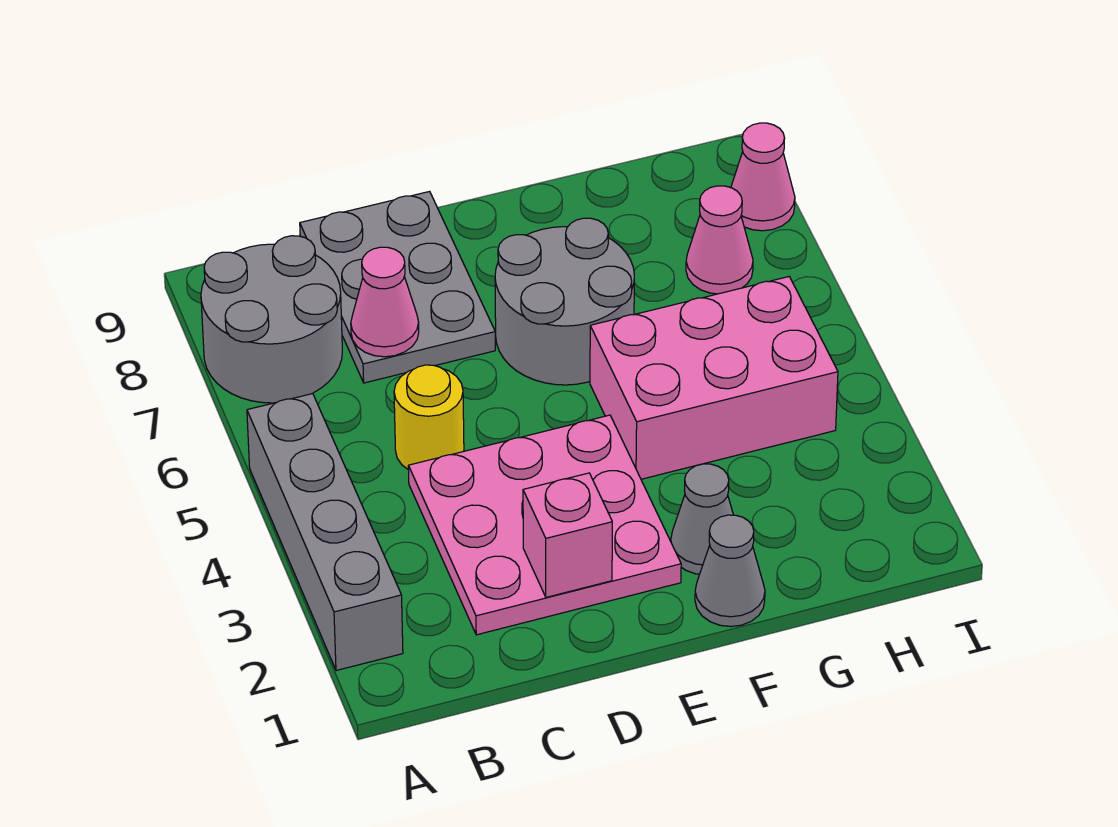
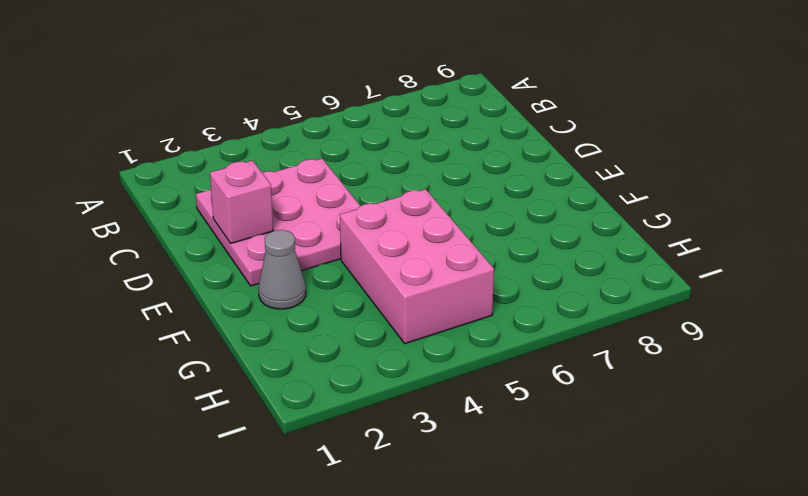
none -> grey brick A2:A5 level 1
none -> grey round brick A7:B8 level 1
none -> yellow round brick C5 level 1

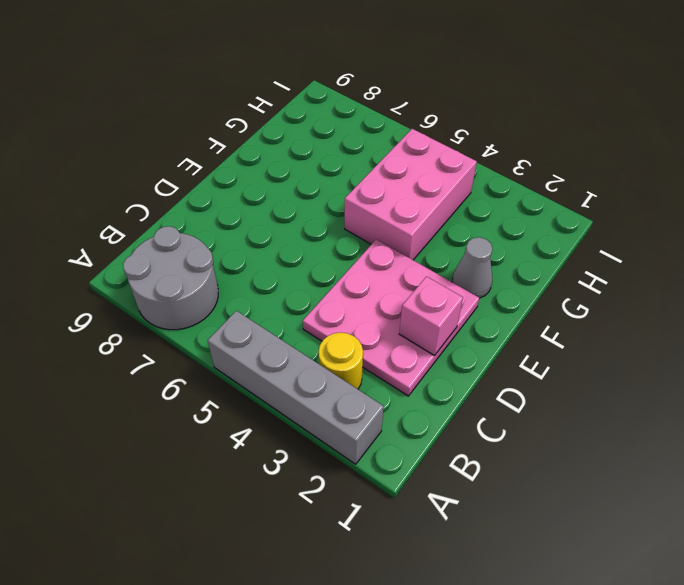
yellow round brick B3 level 1 -> yellow round brick C5 level 1
none -> grey plate C7:D9 level 1
none -> grey round brick E6:F7 level 1
none -> grey cone F1 level 1

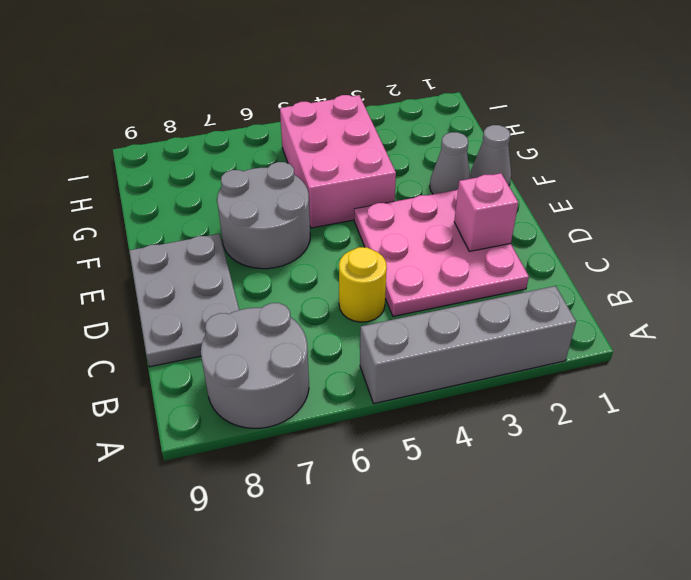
grey plate C8:E9 level 1 -> grey plate C7:D9 level 1
none -> pink cone H7 level 1
none -> pink cone I8 level 1
none -> pink cone C7 level 2

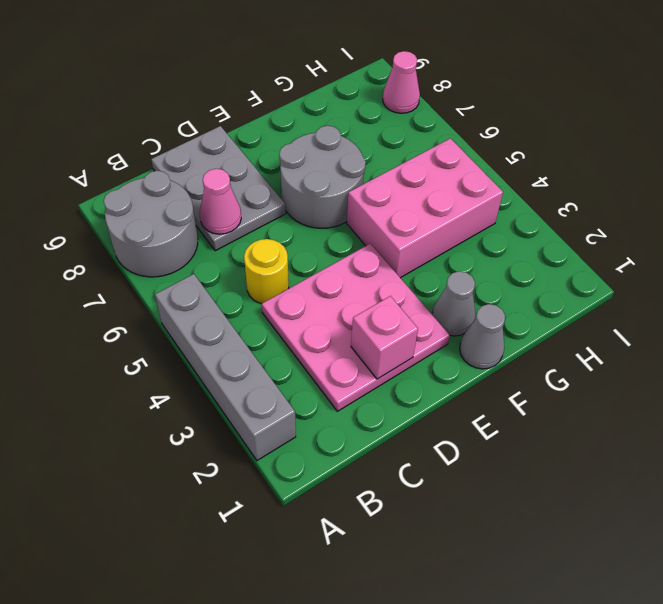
none -> pink cone H7 level 1

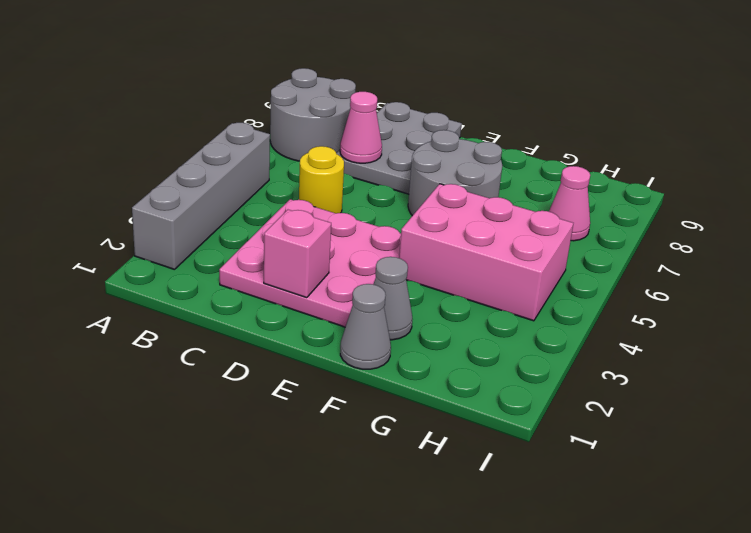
none -> pink cone I8 level 1

